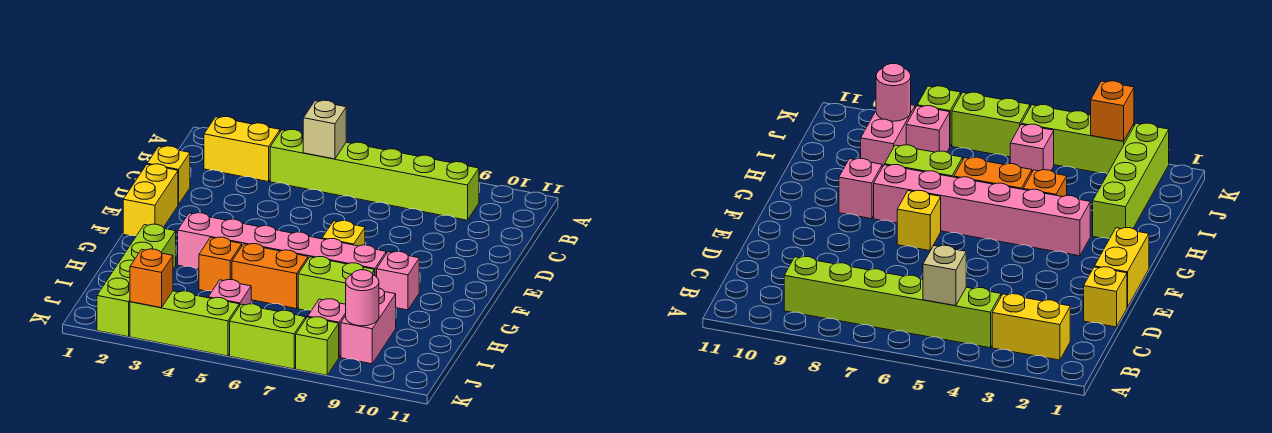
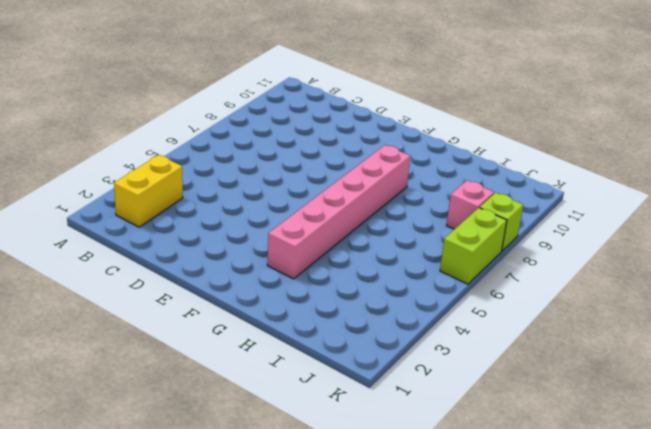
none -> lime brick B4:B9 level 1
none -> yellow brick D1 level 1
none -> yellow brick E1:F1 level 1

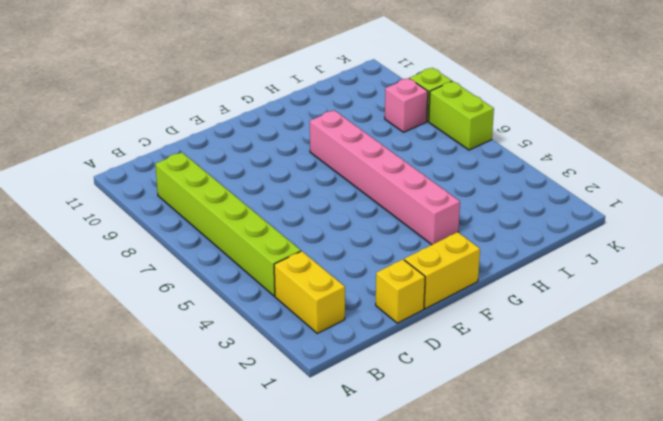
none -> yellow brick F7 level 1
none -> pink brick G9 level 1
none -> lime brick H2:K2 level 1

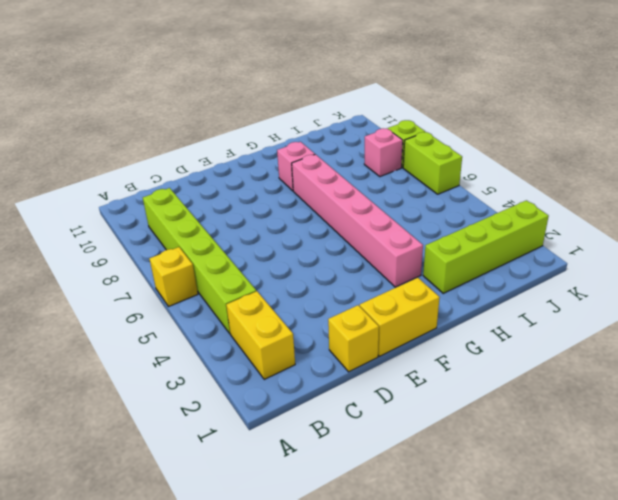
yellow brick A6 level 1 -> yellow brick F7 level 1
none -> orange brick H4 level 1
none -> orange brick H5:H6 level 1
none -> lime brick H7:H8 level 1

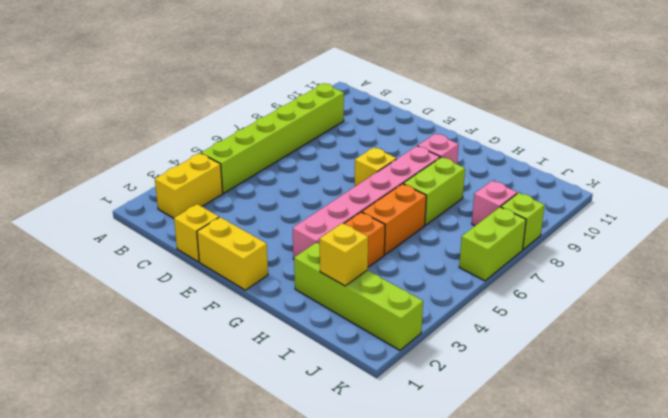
yellow brick I2 level 2 -> none
none -> pink brick I9:J9 level 1
none -> pink brick J5 level 1
none -> lime brick K3:K5 level 1

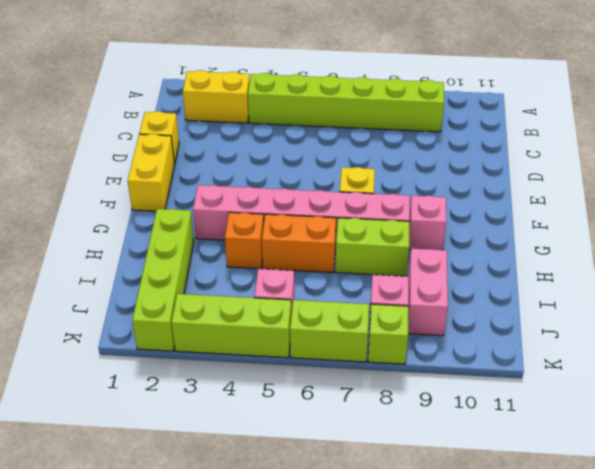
none -> tan brick B5 level 2
none -> pink round brick J9 level 2
none -> orange brick K3 level 2

